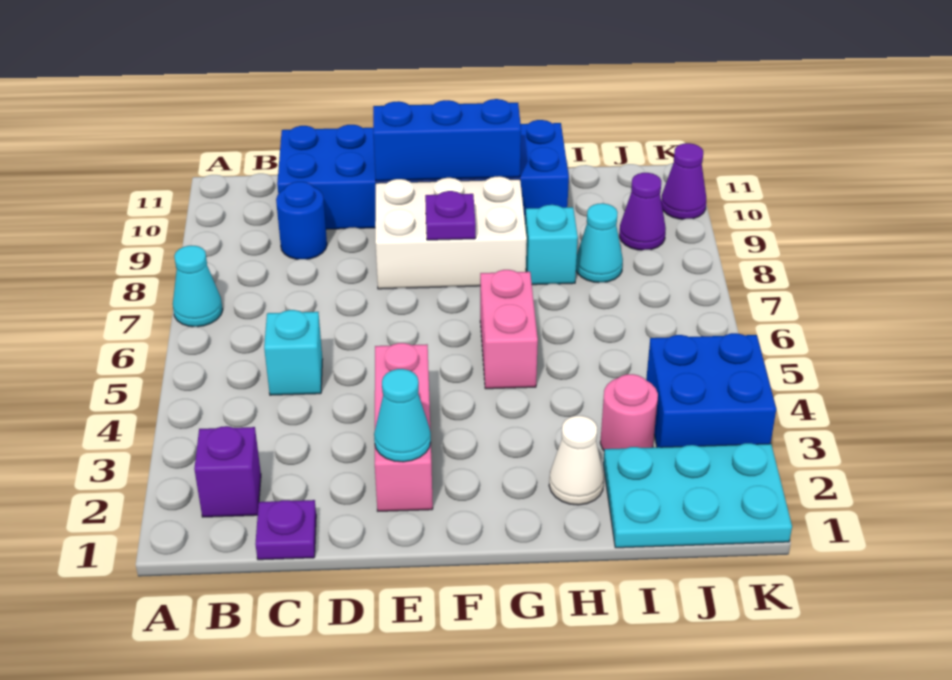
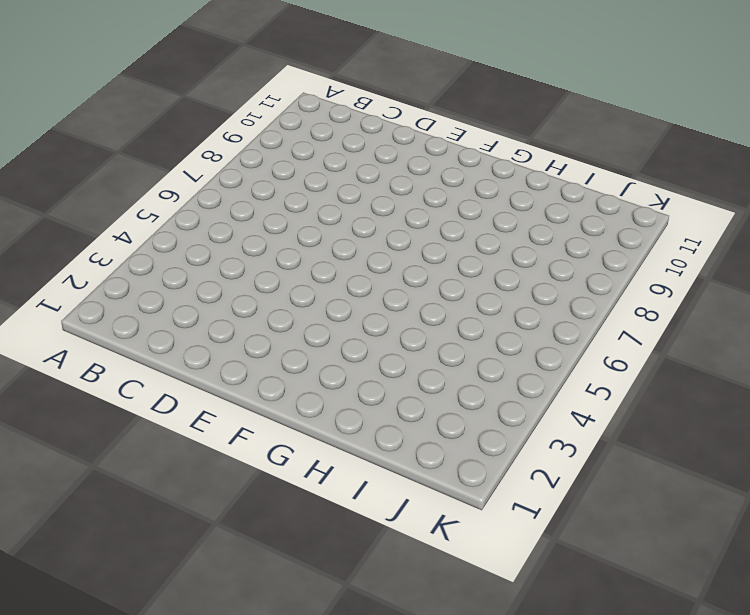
none -> cyan cone A7 level 1
none -> purple brick B2 level 1
none -> purple plate C1 level 1

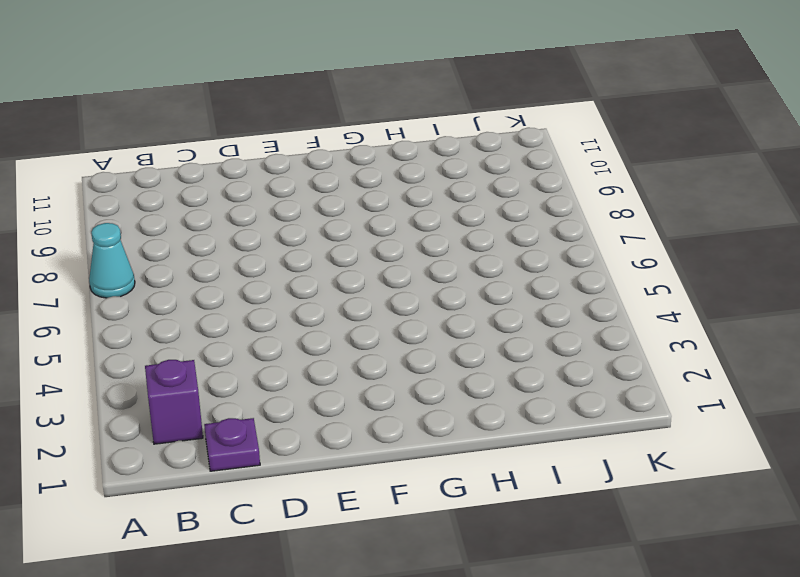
none -> cyan brick C5 level 1
none -> blue round brick C9 level 1
none -> blue brick C10:H11 level 1

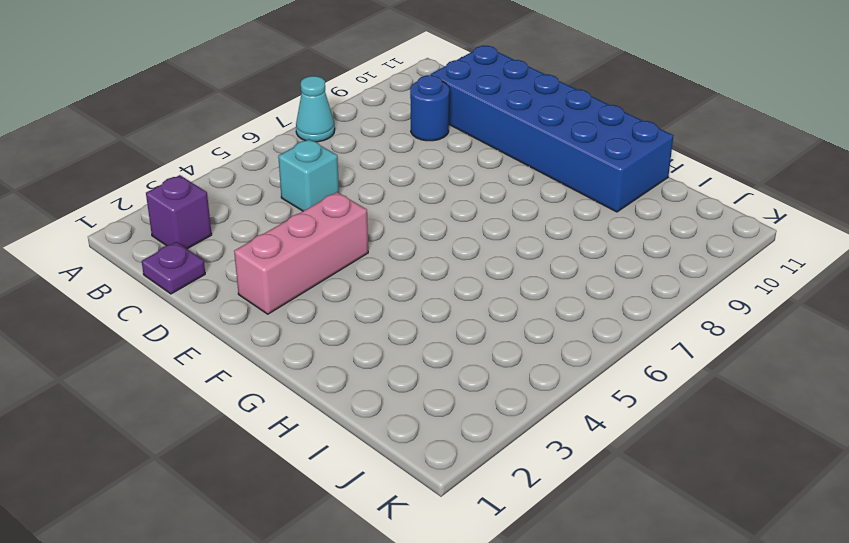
none -> white brick E8:G9 level 1
none -> pink brick G5:G6 level 1
none -> white cone H2 level 1

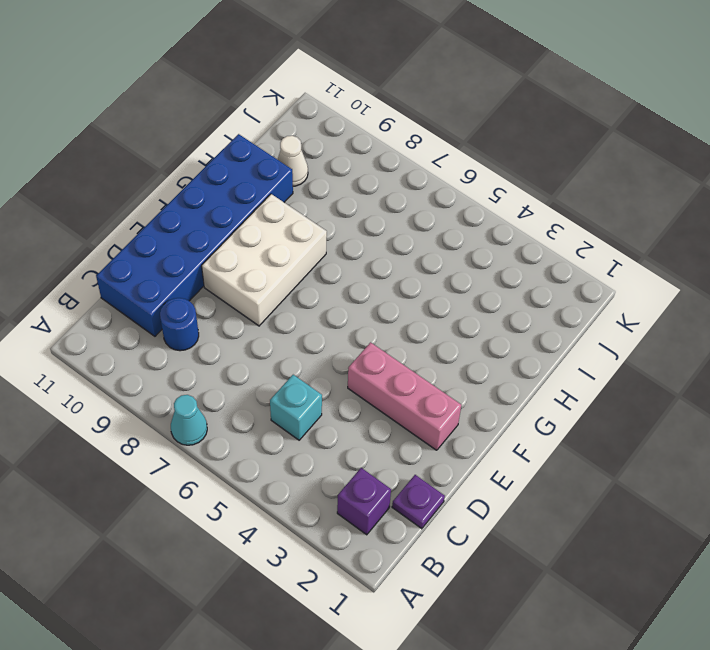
white cone I10 level 1 -> white cone H2 level 1
none -> pink brick G5:G6 level 1
none -> cyan brick H8 level 1
none -> cyan plate I1:K2 level 1

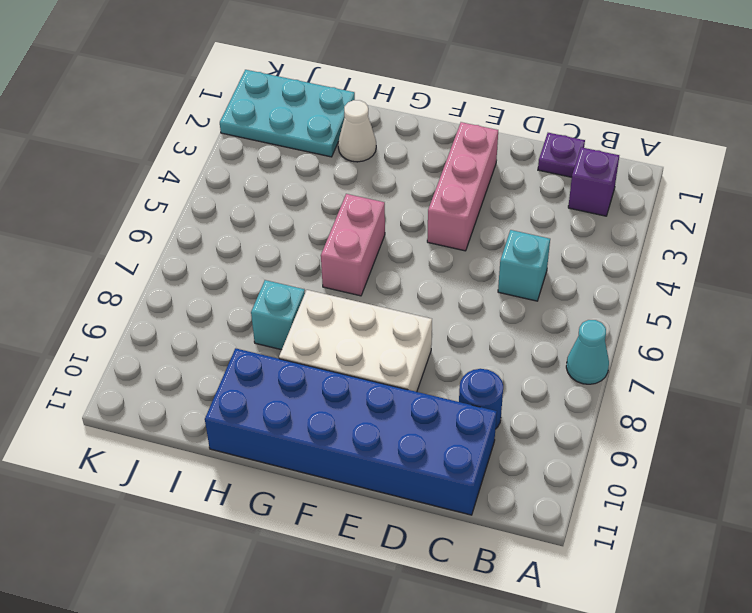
none -> pink round brick I3 level 1
none -> cyan cone I8 level 1
none -> blue brick J3:K4 level 1

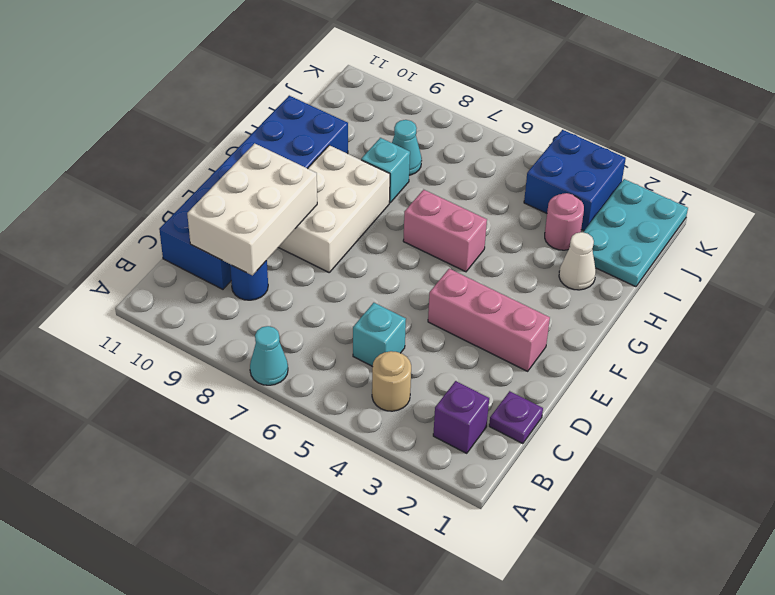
tan round brick B4 level 1 -> none
white brick C9:E10 level 2 -> blue brick E10:G10 level 2
none -> purple cone J9 level 1
none -> purple cone K10 level 1
none -> cyan cone E2 level 2

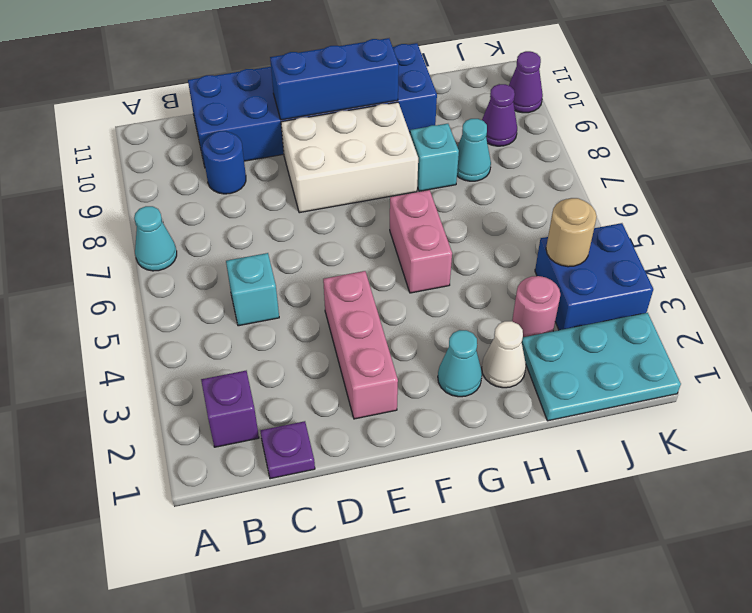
cyan cone G2 level 1 -> cyan cone E2 level 2
tan round brick J4 level 2 -> none
none -> purple plate F8 level 2

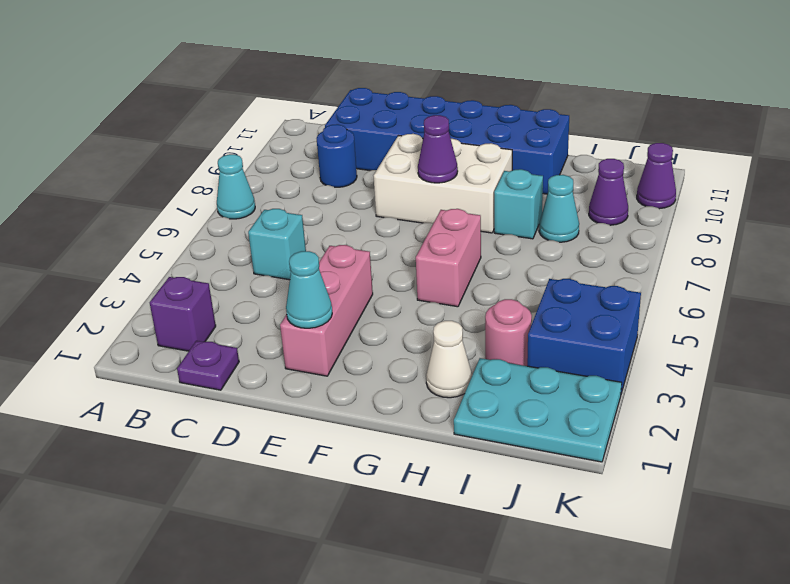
purple cone F8 level 2 -> purple plate F8 level 2
none -> blue brick E10:G10 level 2

